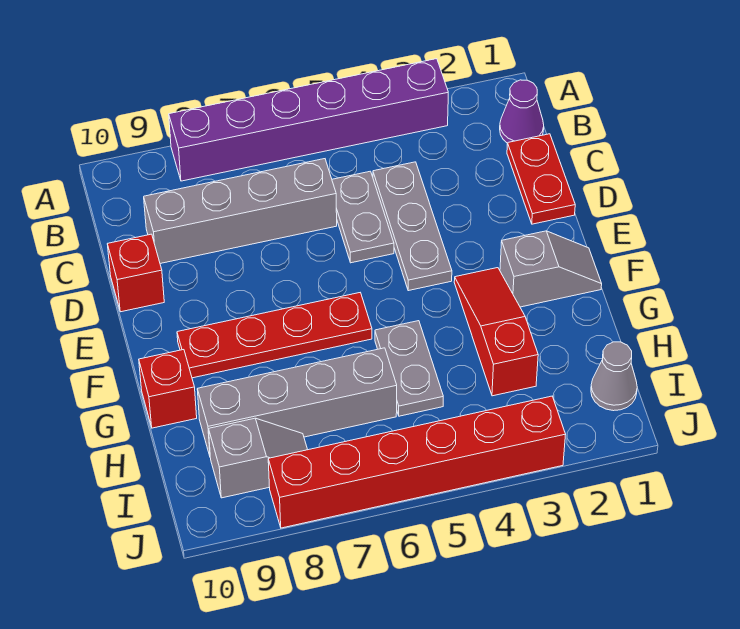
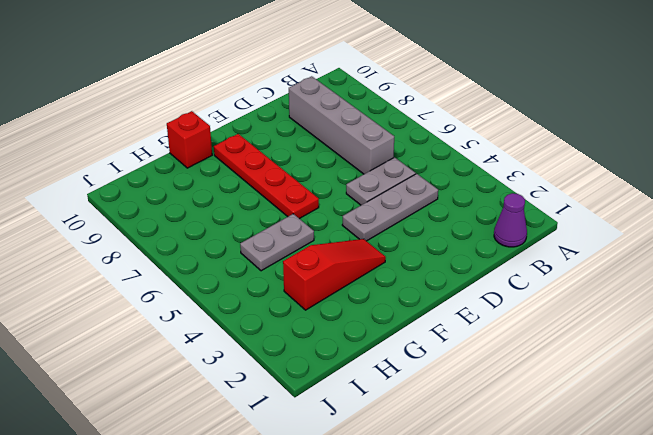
none -> purple brick A3:A8 level 1
none -> red plate C1:D1 level 1
none -> red brick D10 level 1

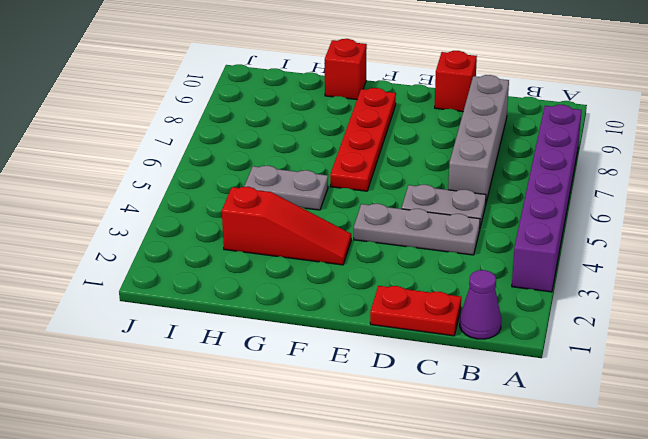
none -> grey slope F1:F2 level 1 top 2
none -> grey brick H6:H9 level 1
none -> grey cone I1 level 1

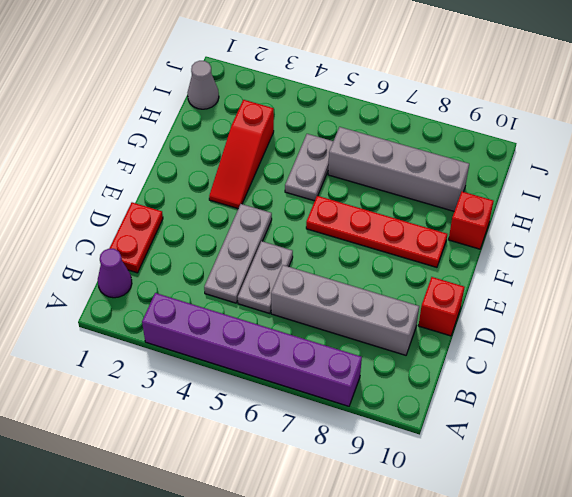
none -> grey slope F1:F2 level 1 top 2
none -> grey slope I8:I9 level 1 top 9
none -> red brick J3:J8 level 1

